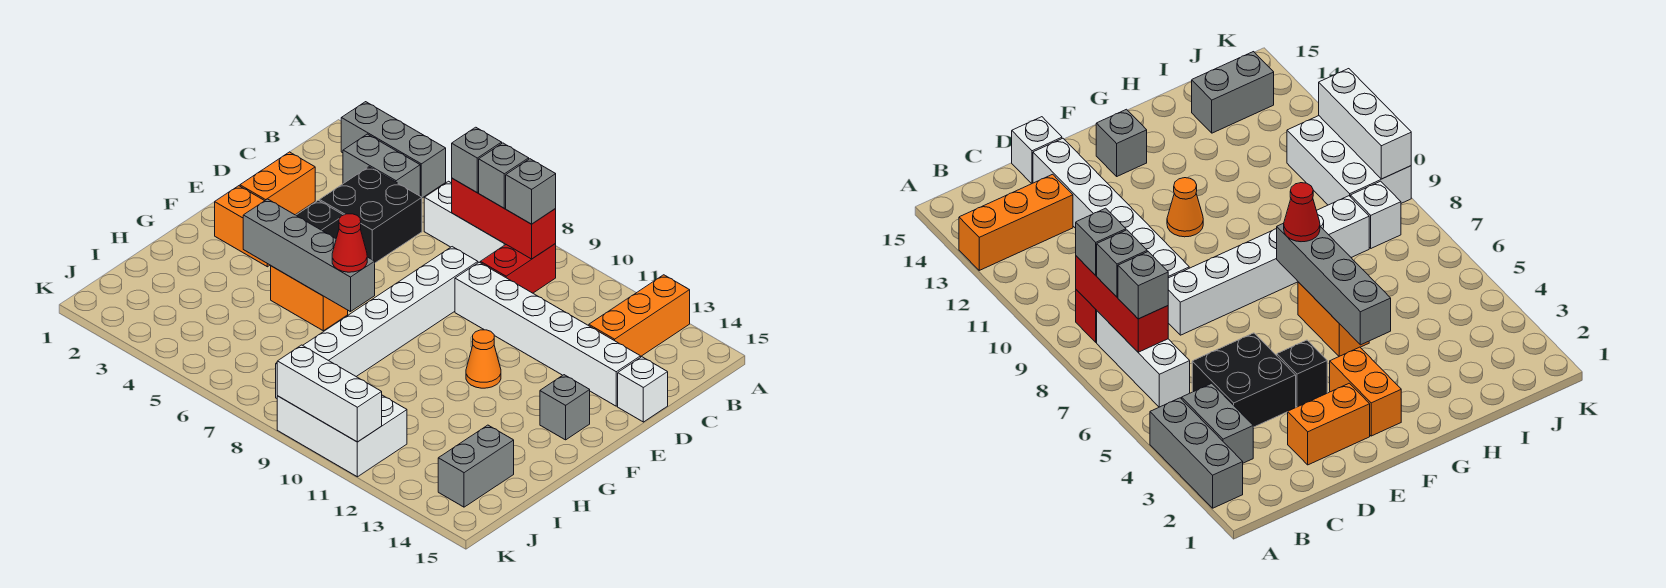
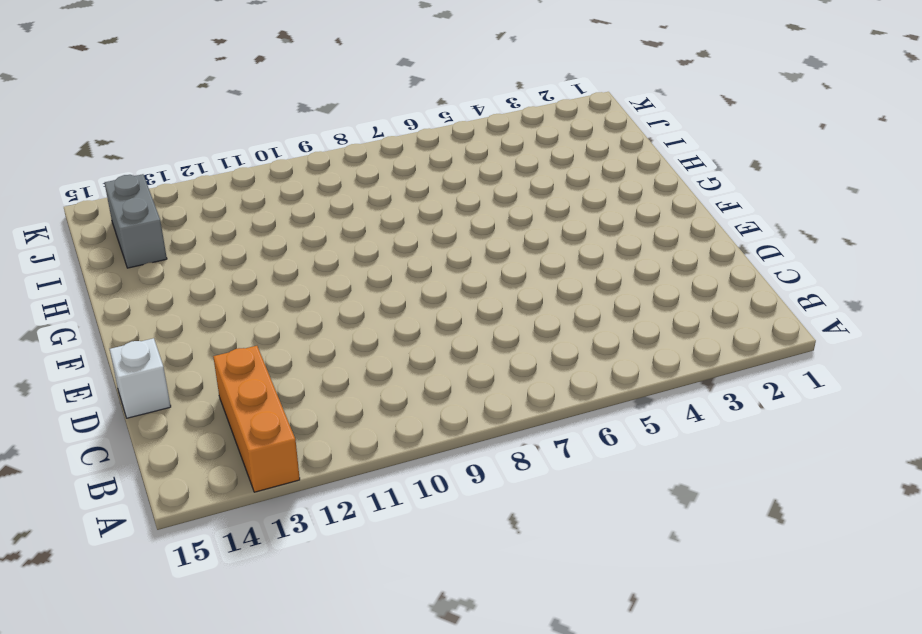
none -> grey brick A2:A4 level 1
none -> grey brick B3:B4 level 1
none -> white brick B6:B8 level 1

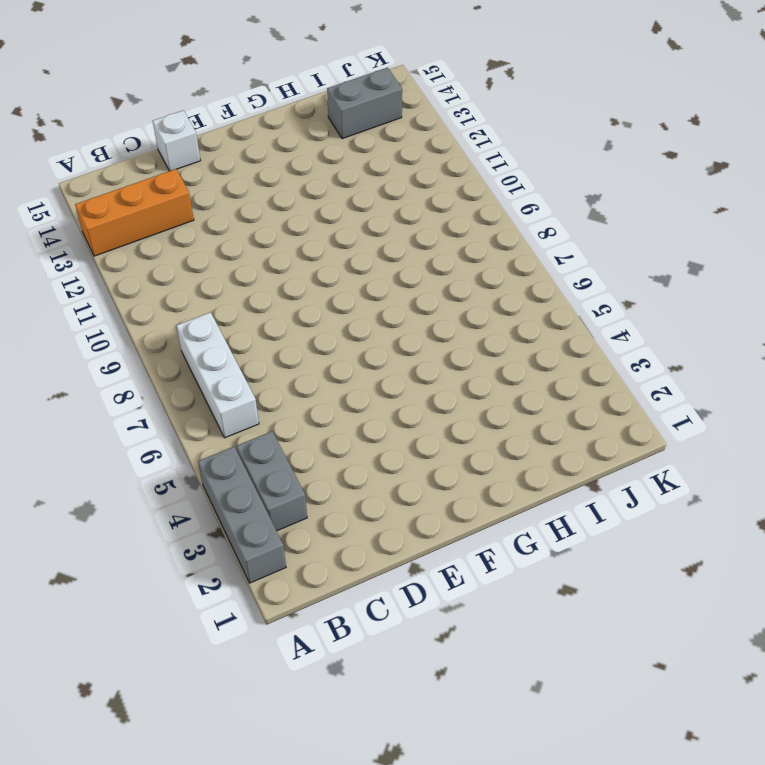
none -> red brick B9:C9 level 1
none -> black brick C4:D5 level 1
none -> orange brick D2:E2 level 1

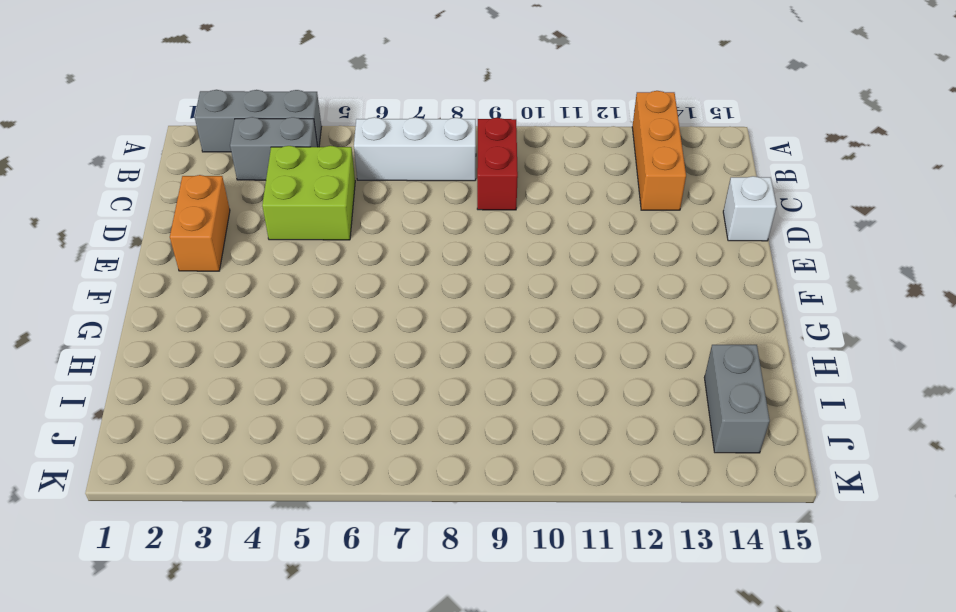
lime brick C4:D5 level 1 -> black brick C4:D5 level 1
none -> white brick D8:I8 level 1
none -> white brick D9:D14 level 1
none -> black brick E4 level 1

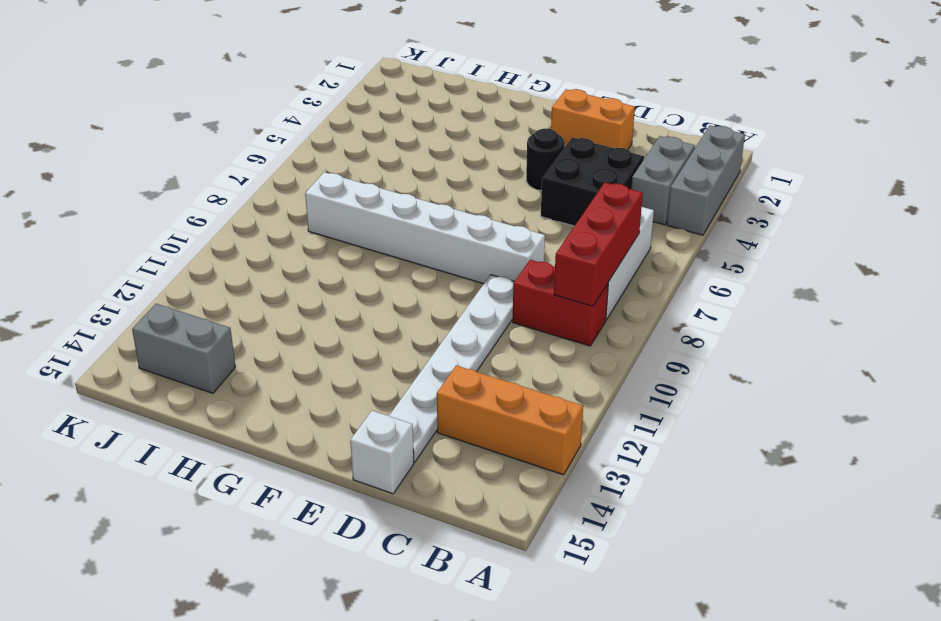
white plate D9:D14 level 1 -> white brick D9:D14 level 1
black round brick E4 level 1 -> black brick E4 level 1
none -> orange brick F2:F3 level 1
none -> orange cone F11 level 1
none -> grey brick F14 level 1

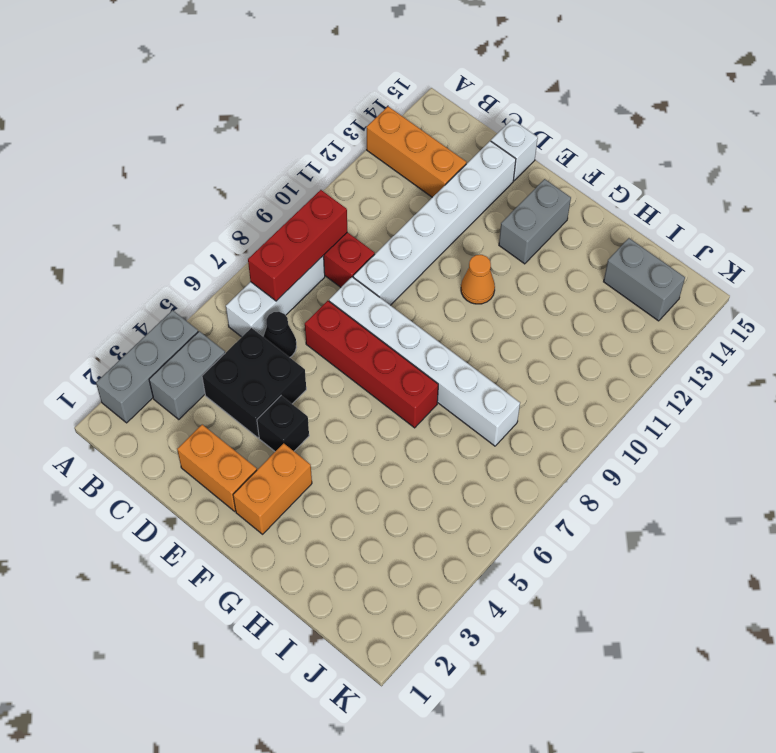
black cone C6 level 1 -> none
red brick D7:G7 level 1 -> none
grey brick F13:F14 level 1 -> grey brick F14 level 1
none -> orange brick G5:G6 level 1
none -> white brick J8 level 1
none -> white brick J9:K11 level 1

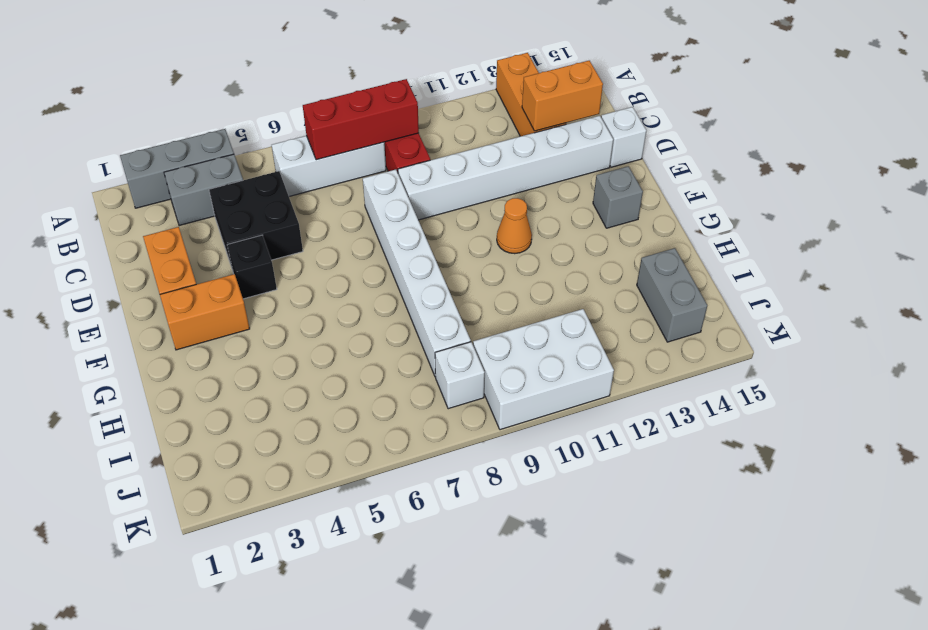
orange brick C13:C14 level 2 -> orange brick G5:G6 level 1
none -> grey brick G4:G7 level 2
none -> white brick K9:K11 level 2
none -> grey brick B7 level 3

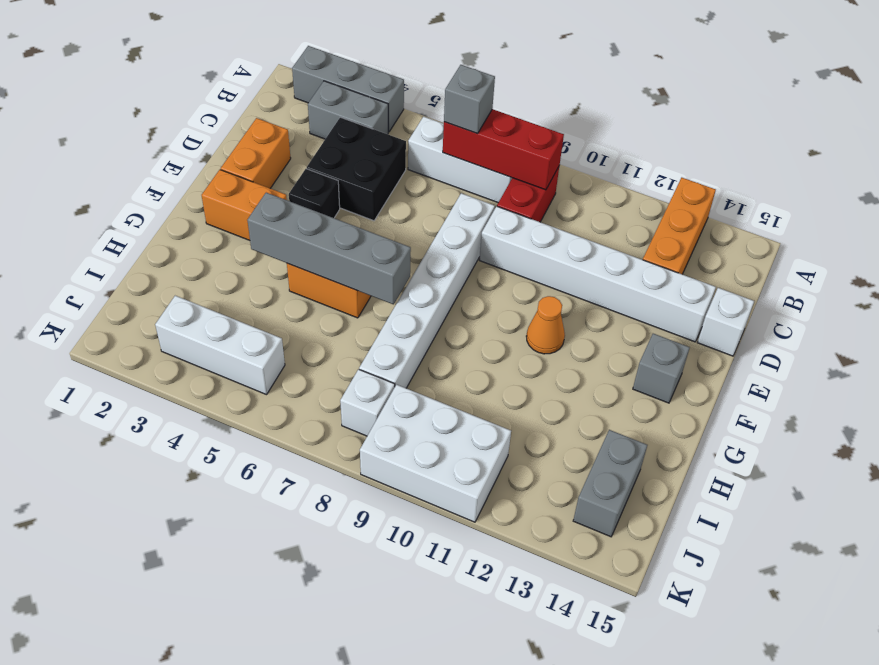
white brick J3:J5 level 1 -> white brick K9:K11 level 2
none -> grey brick B8 level 3
none -> grey brick B9 level 3
none -> red cone G7 level 3

